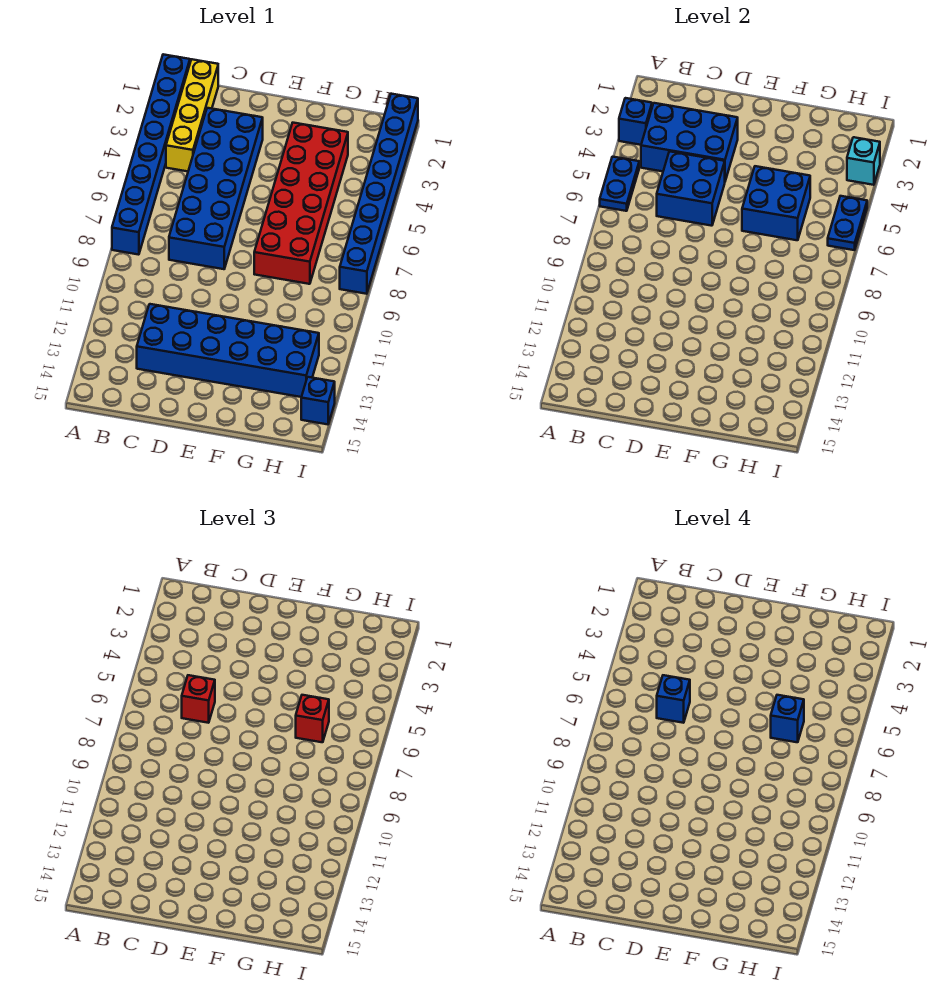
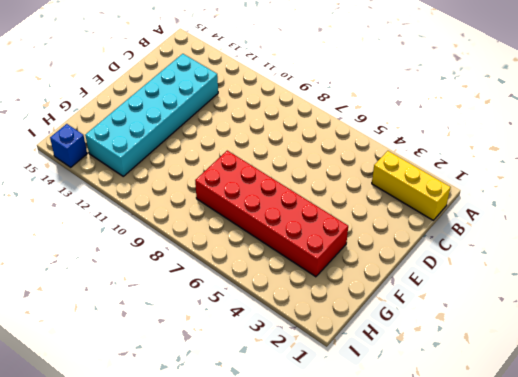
yellow brick B1:B3 level 1 -> yellow brick B1:B4 level 1
cyan brick C12:H13 level 1 -> blue brick C12:H13 level 1
none -> blue brick A1:A8 level 1
none -> blue brick C3:D8 level 1
none -> blue brick I1:I8 level 1

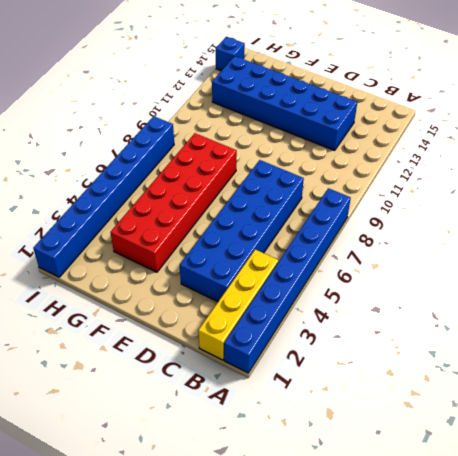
none -> blue brick A3 level 2
none -> blue plate A5:A6 level 2
none -> blue brick B3:D4 level 2

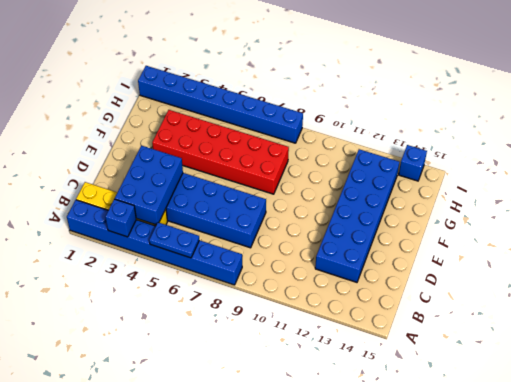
none -> blue brick C5:D6 level 2
none -> blue brick F5:G6 level 2
none -> cyan brick I3 level 2

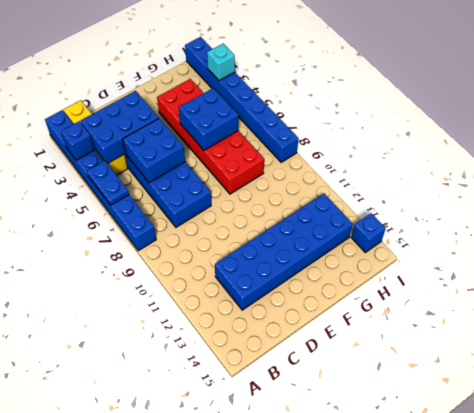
none -> blue plate I5:I6 level 2
none -> red brick C6 level 3
none -> red brick G6 level 3

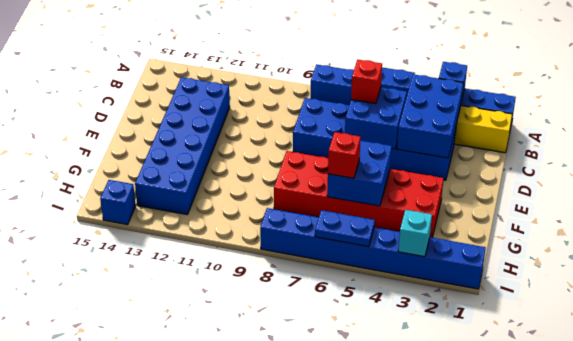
none -> blue brick C6 level 4
none -> blue brick G6 level 4

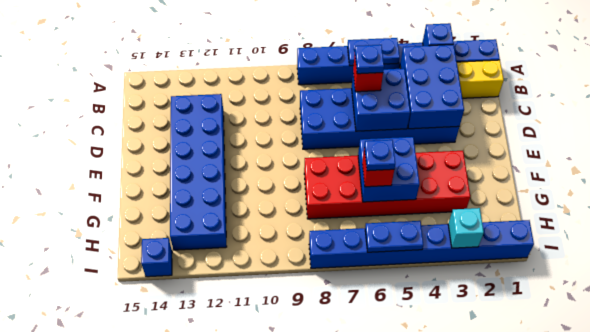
blue plate C6 level 4 -> blue brick C6 level 4
blue plate G6 level 4 -> blue brick G6 level 4

